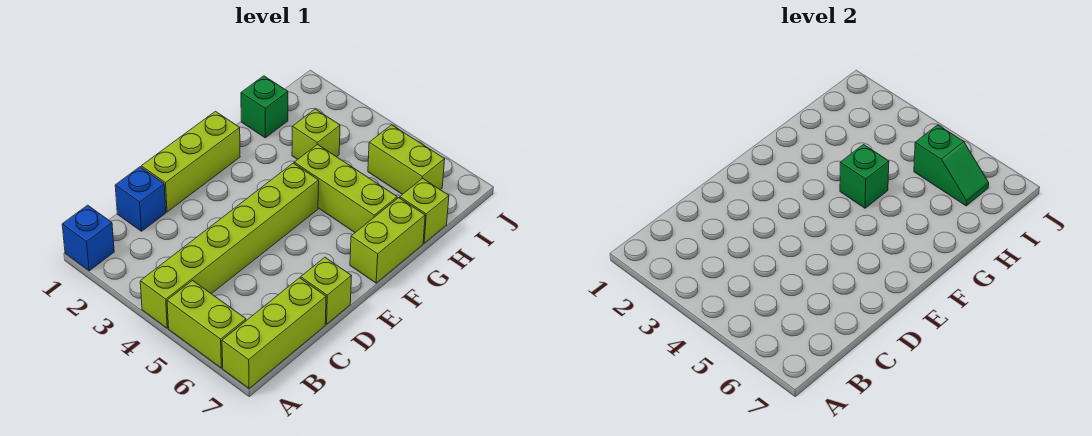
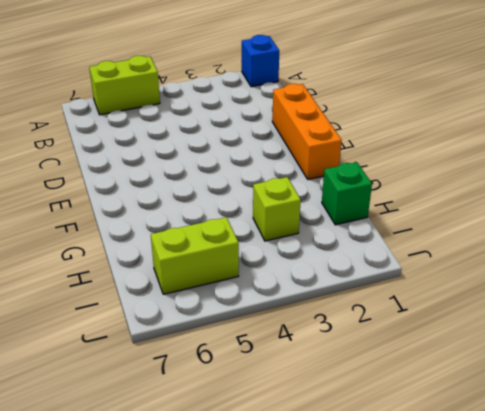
orange brick D1:F1 level 1 -> lime brick D1:F1 level 1
none -> lime brick A4:F4 level 1
none -> lime brick A7:C7 level 1
none -> blue brick C1 level 1

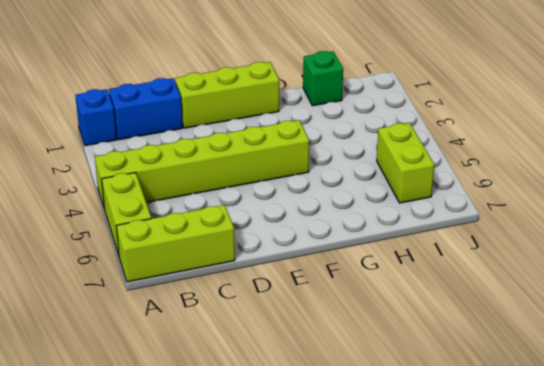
blue brick B1:C1 level 1 -> blue brick C1 level 1
none -> lime brick D7 level 1
none -> lime brick F7:G7 level 1
none -> lime brick G4:G6 level 1

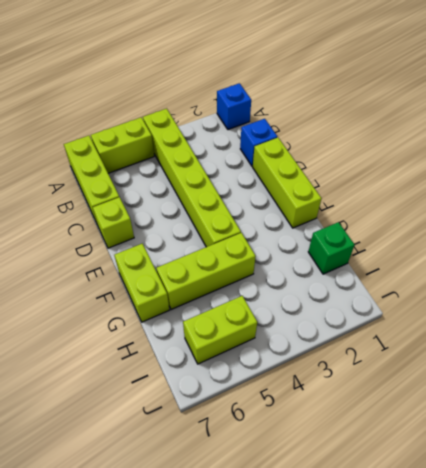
none -> lime brick H3 level 1
none -> lime brick H7 level 1
none -> green brick G4 level 2

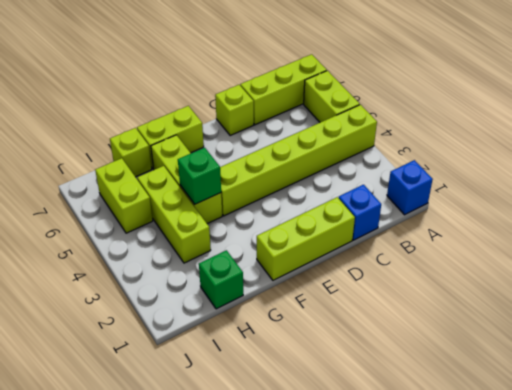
lime brick H3:H5 level 1 -> lime brick H3 level 1
none -> green slope I5:I6 level 2 top 5

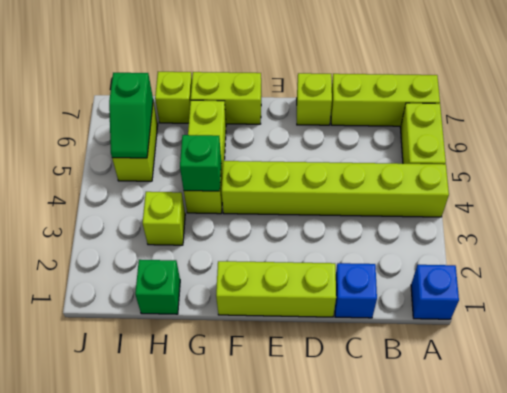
green slope I5:I6 level 2 top 6 -> green slope I5:I6 level 2 top 5

